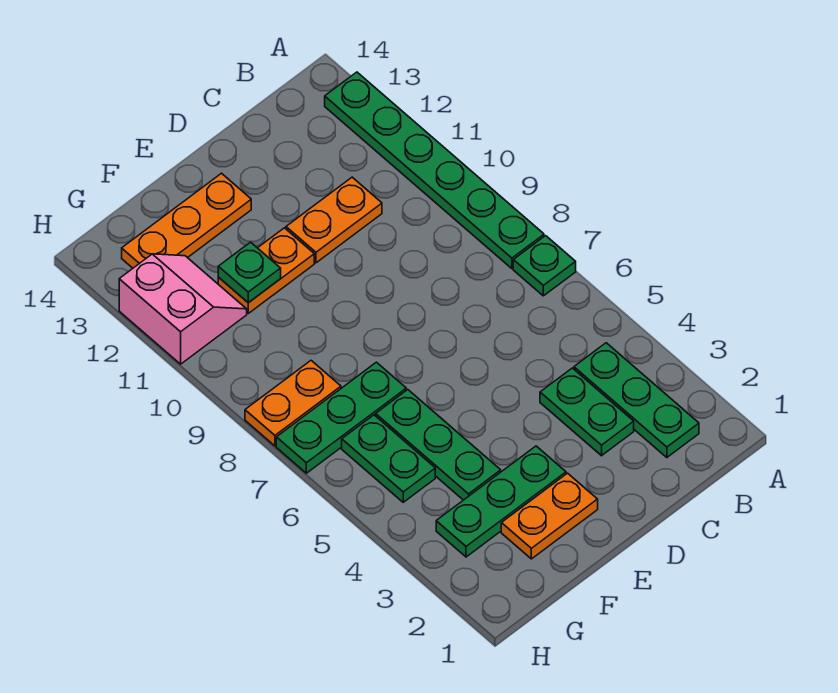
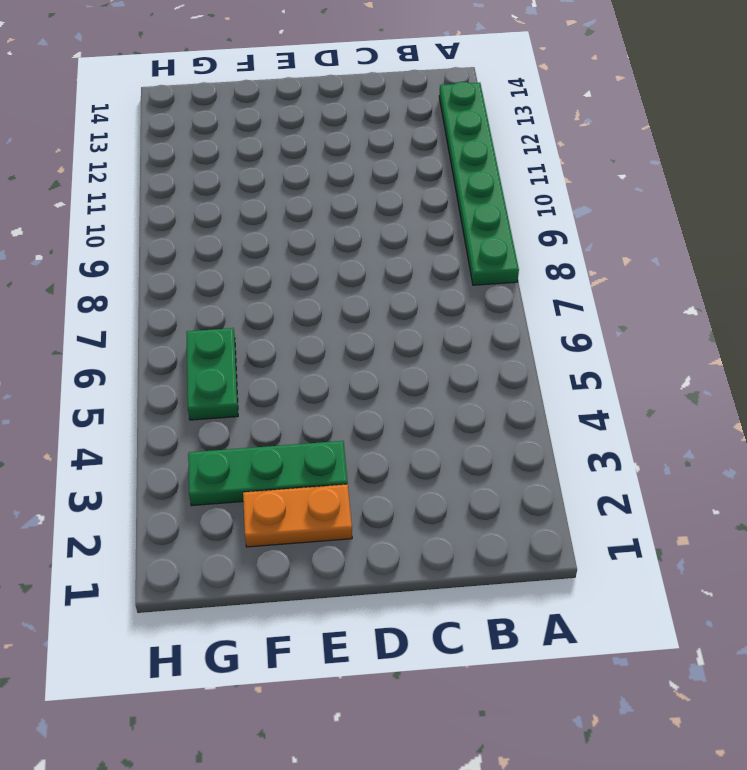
none -> green plate A7 level 1
none -> green plate B2:B4 level 1
none -> green plate C3:C4 level 1

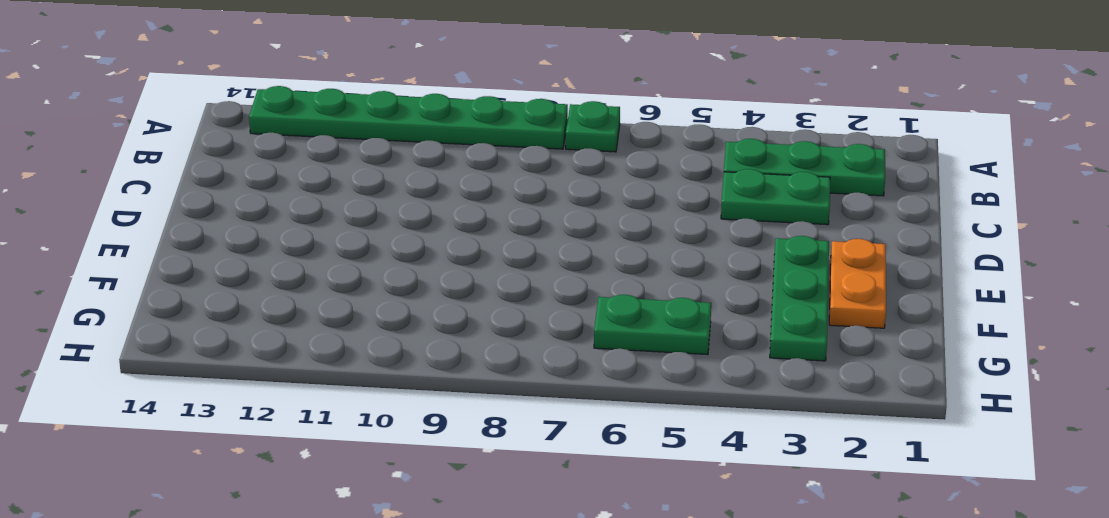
none -> orange plate C11:D11 level 1
none -> orange plate E11:F11 level 1
none -> orange plate E13:G13 level 1

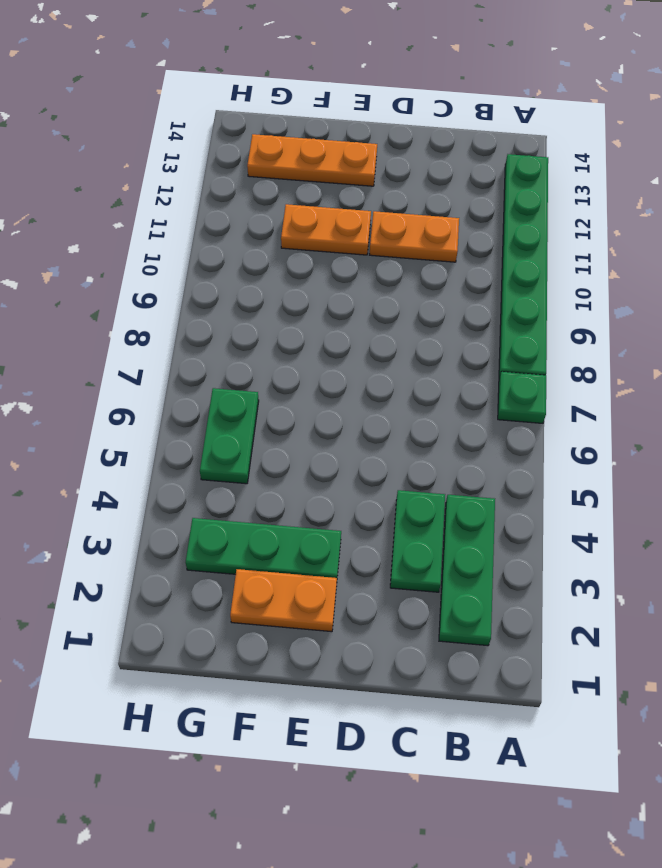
none -> green plate F4:F6 level 1
none -> green plate F7:H7 level 1
none -> orange plate G8:H8 level 1

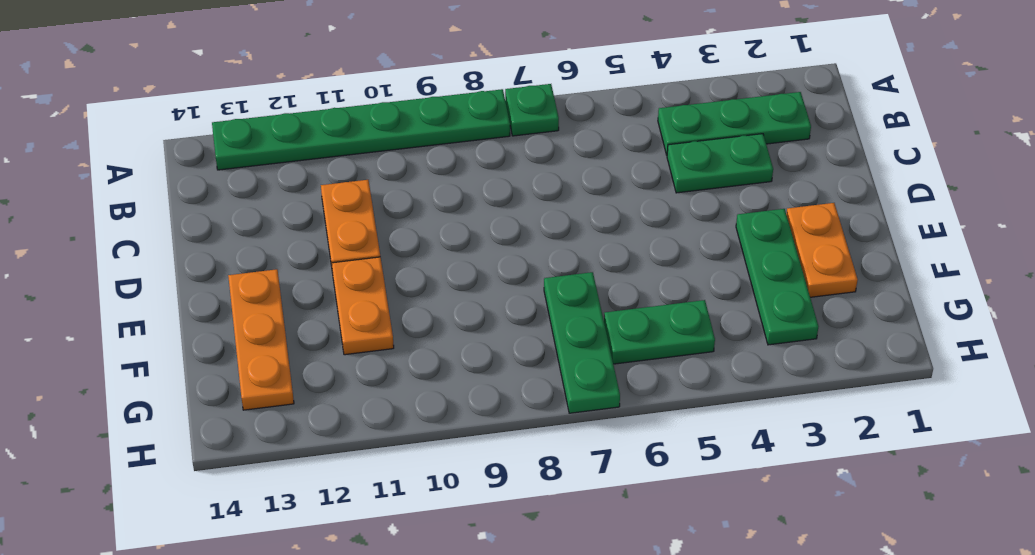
none -> green plate F4:F6 level 1
none -> orange plate G8:H8 level 1
none -> pink slope G11:H12 level 1 top H

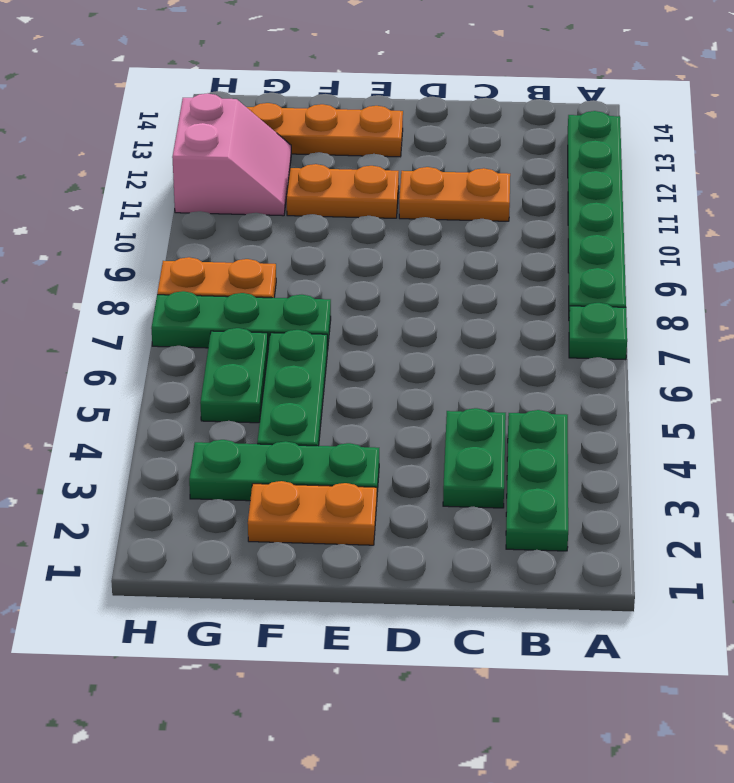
none -> green plate F11 level 2

